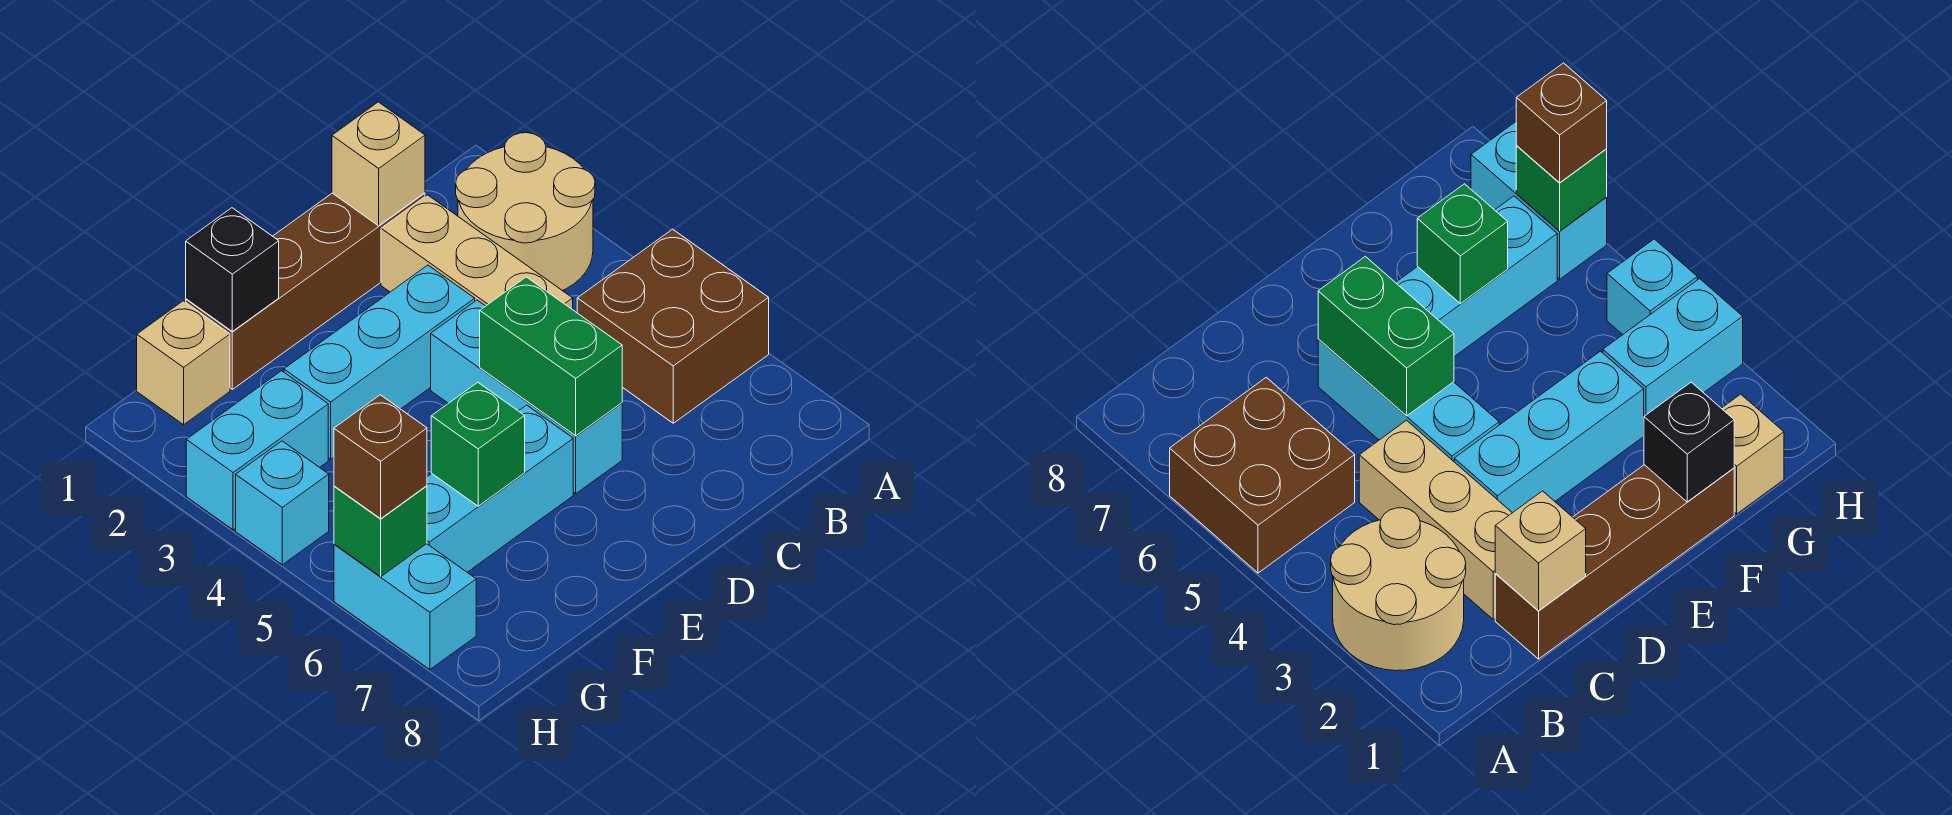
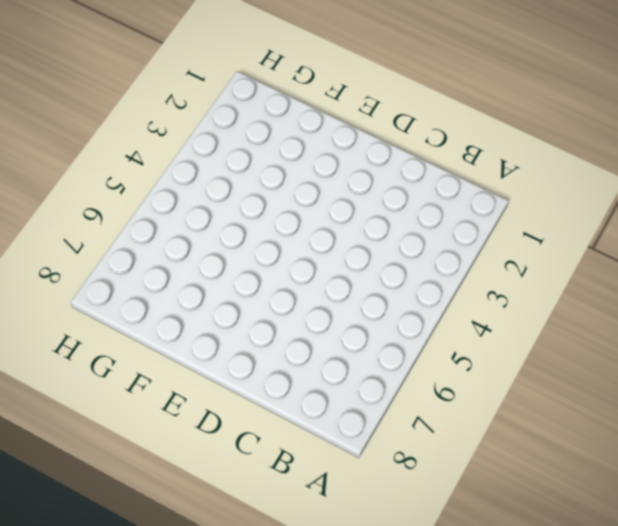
none -> tan round brick A2:B3 level 1
none -> brown brick A5:B6 level 1
none -> brown brick C1:F1 level 1

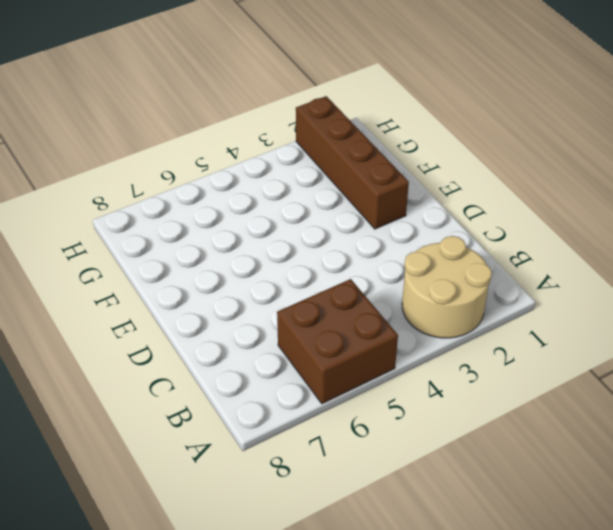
brown brick E2:H2 level 1 -> brown brick C1:F1 level 1
none -> tan brick C2:C4 level 1
none -> cyan brick D3:F3 level 1
none -> cyan brick D4:D6 level 1

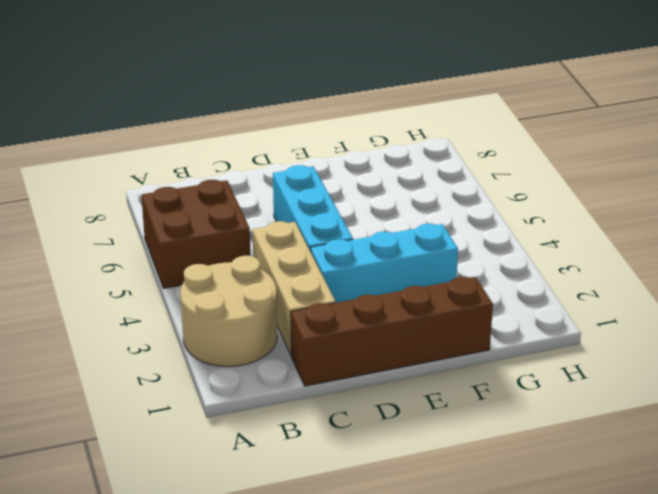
none -> cyan brick E6:G6 level 1
none -> tan brick G1 level 1
none -> cyan brick G3:H3 level 1

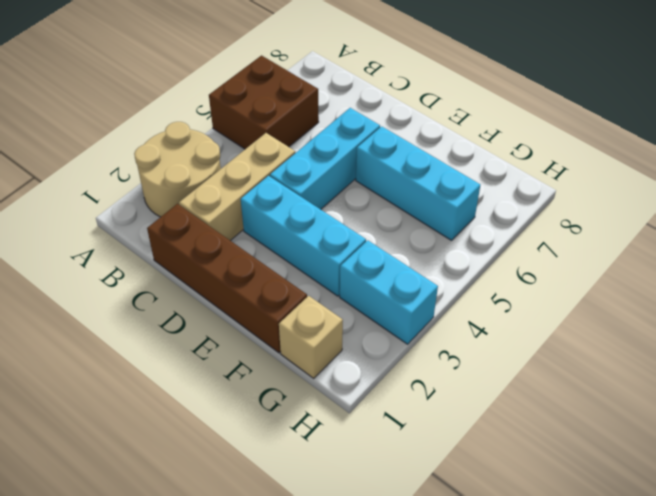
none -> cyan brick H4 level 1
none -> cyan brick H6:H7 level 1
none -> tan brick C1 level 2

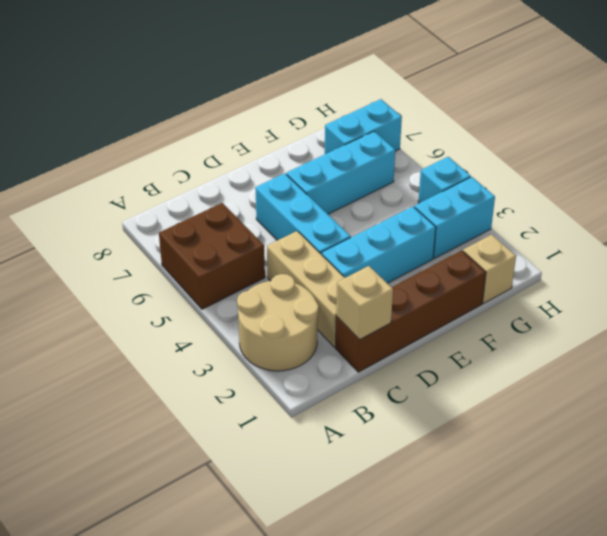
cyan brick G7:H7 level 1 -> cyan brick H6:H7 level 1
none -> green brick D5:D6 level 2
none -> black brick F1 level 2
none -> green brick F6 level 2

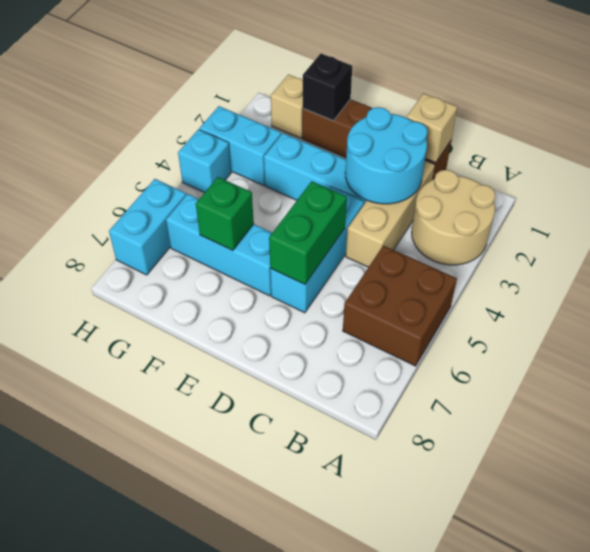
cyan round brick C2:D3 level 2 -> none
none -> green brick H6 level 2
none -> brown brick H6 level 3

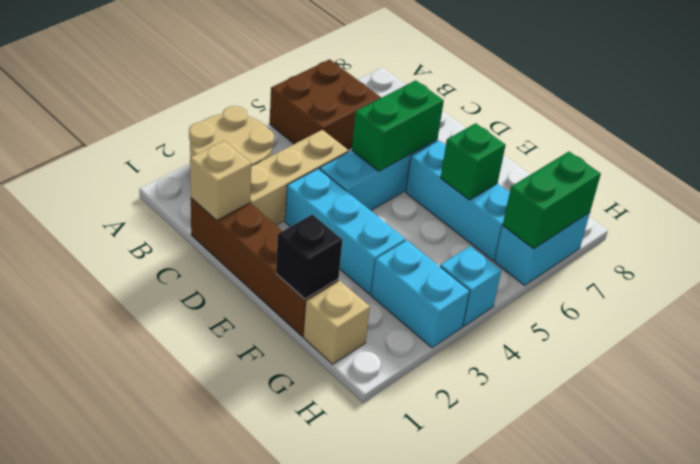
green brick H6:H7 level 2 -> green brick H6 level 2
none -> brown brick H6 level 3

